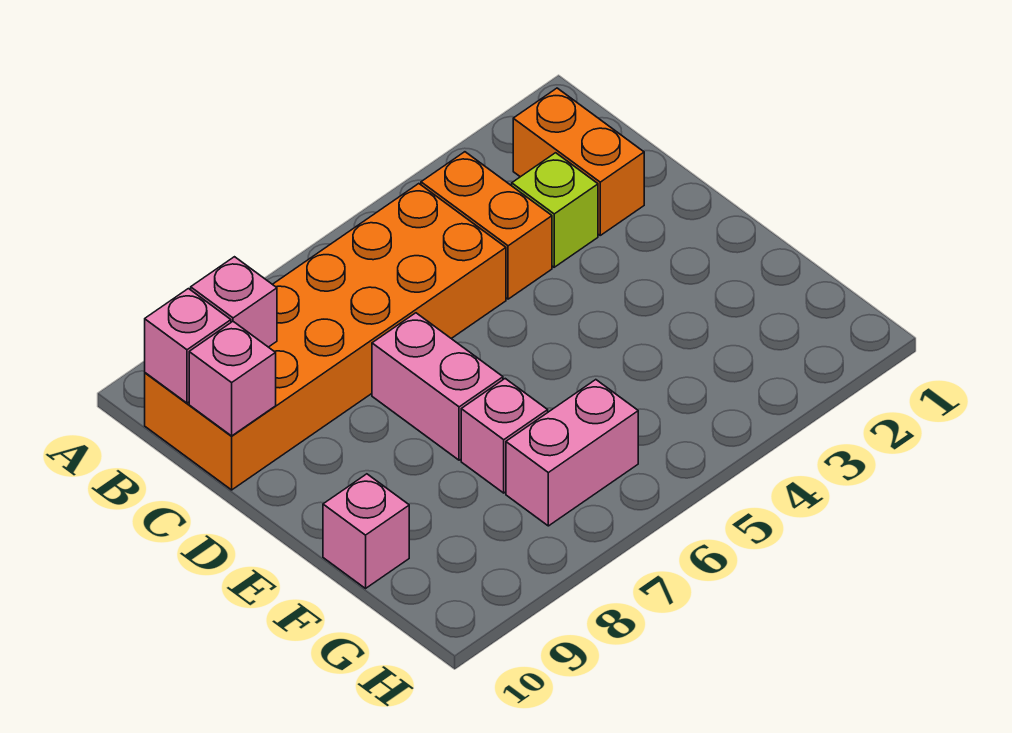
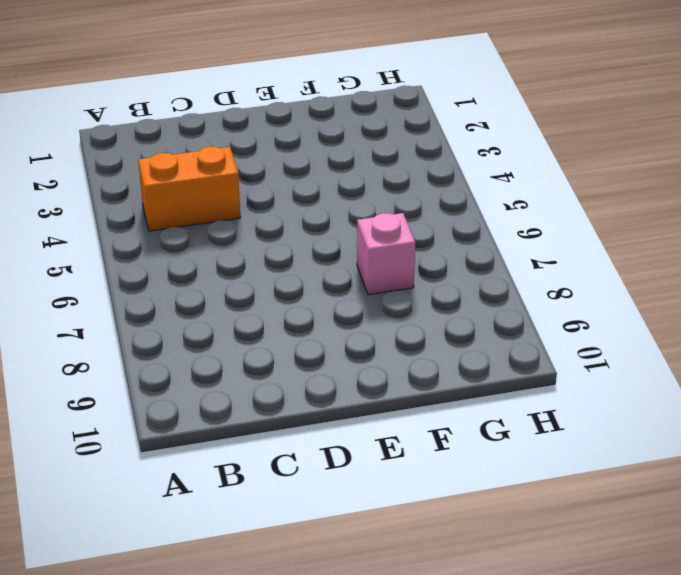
none -> orange brick B2:C2 level 1
none -> orange brick B5:C10 level 1

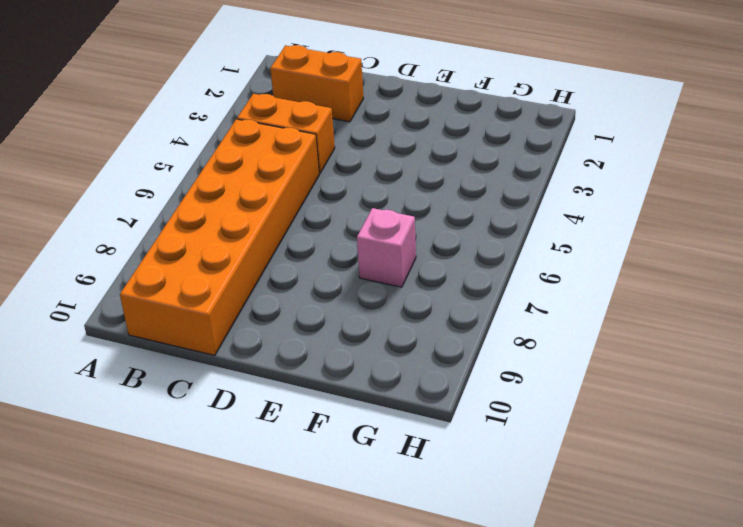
none -> lime brick C3 level 1
none -> pink brick D7:E7 level 1

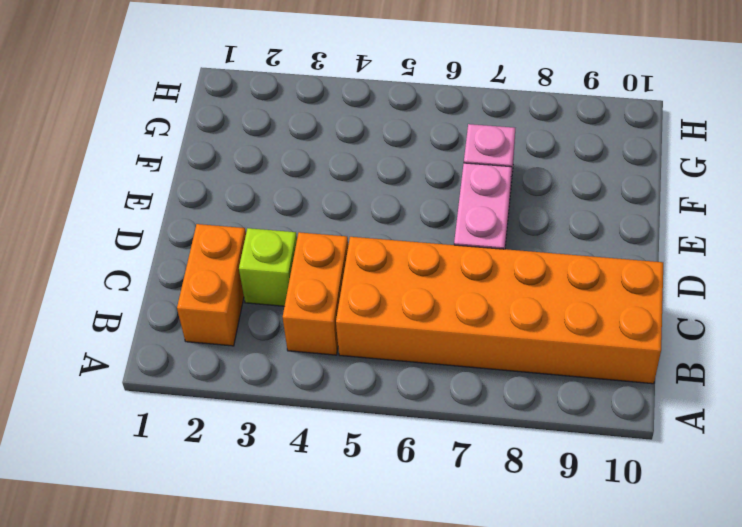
none -> pink brick F10 level 1
none -> pink brick G6:G7 level 1

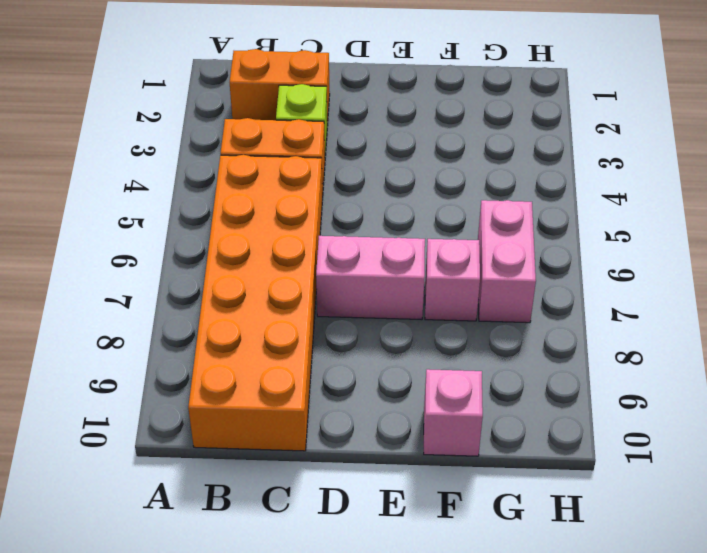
none -> pink brick B9 level 2
none -> pink brick B10 level 2

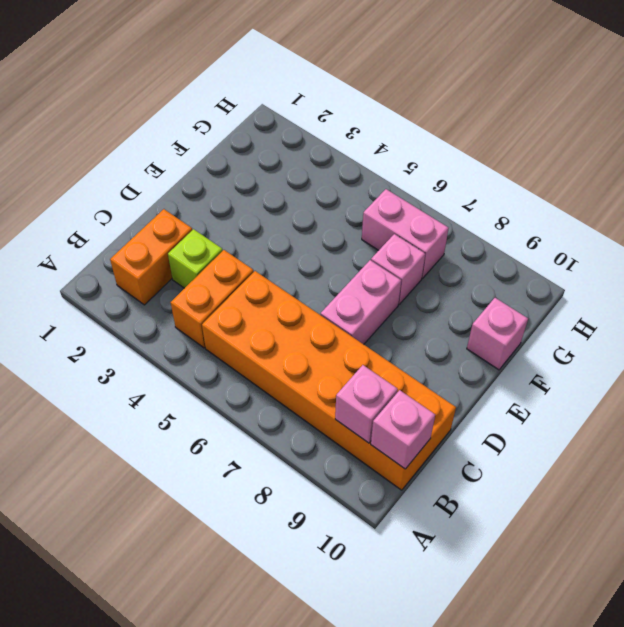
none -> pink brick C10 level 2

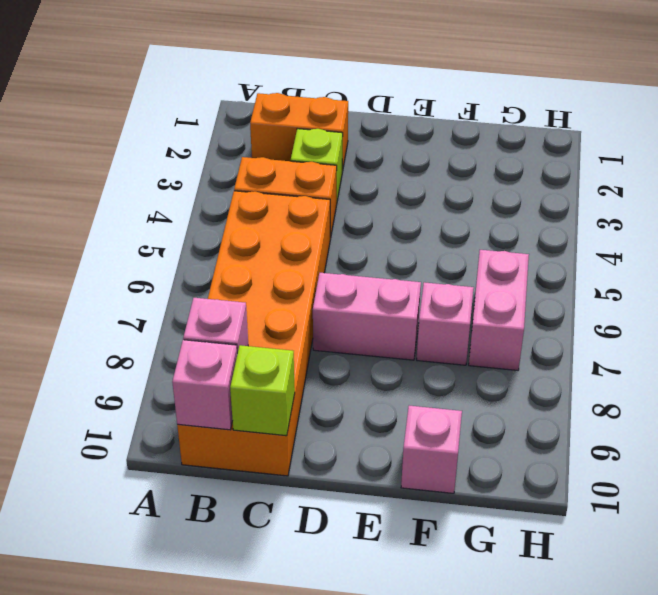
lime brick C10 level 2 -> pink brick C10 level 2

